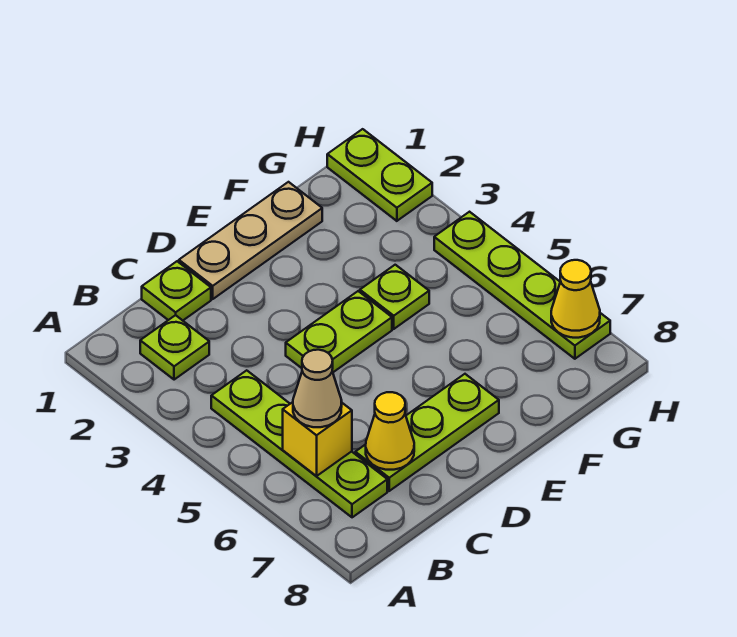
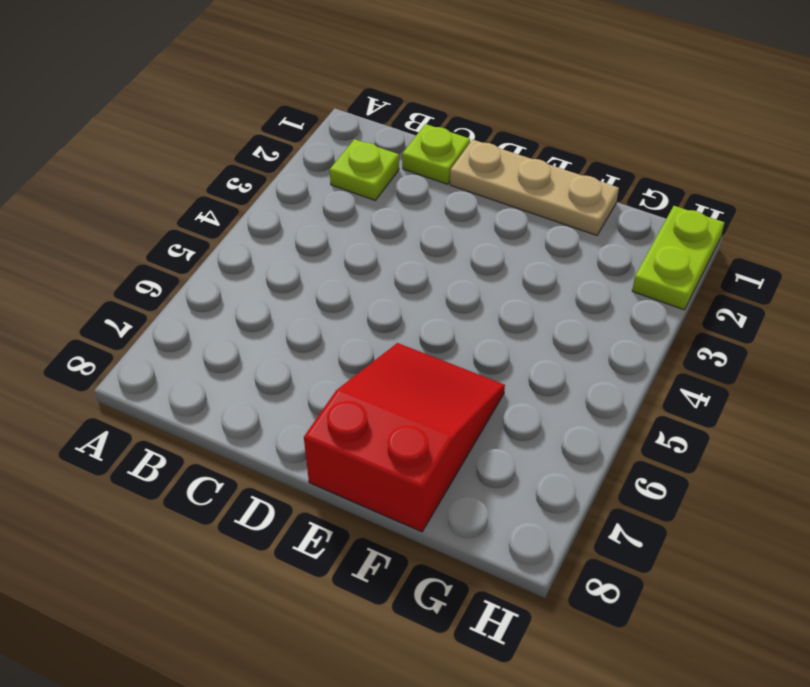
red slope E6:F8 level 1 top 8 -> lime plate C7:E7 level 1
none -> lime plate B4:B7 level 1
none -> lime plate D4:E4 level 1
none -> lime plate F4 level 1

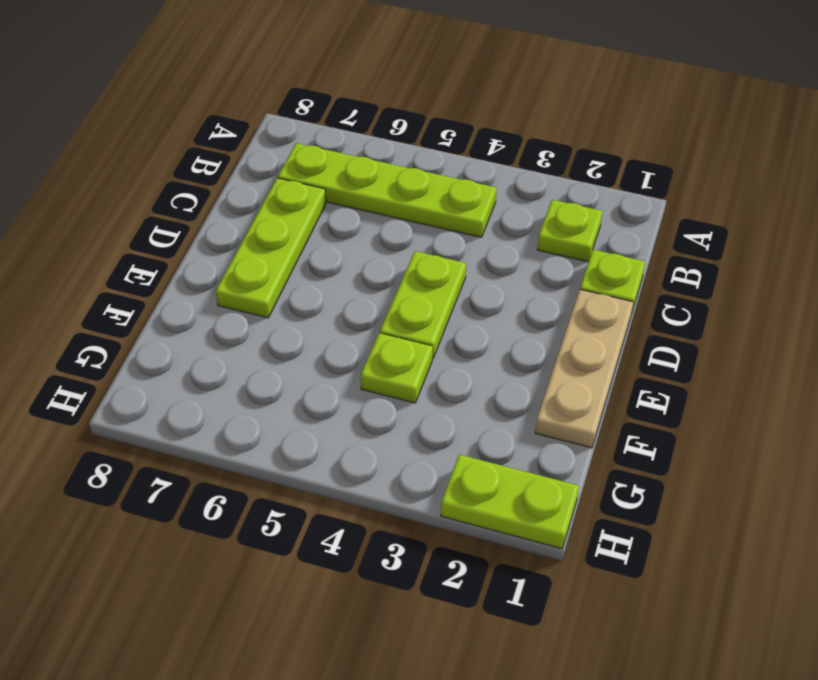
none -> lime plate H4:H7 level 1
none -> yellow brick B6 level 2
none -> yellow cone C7 level 2

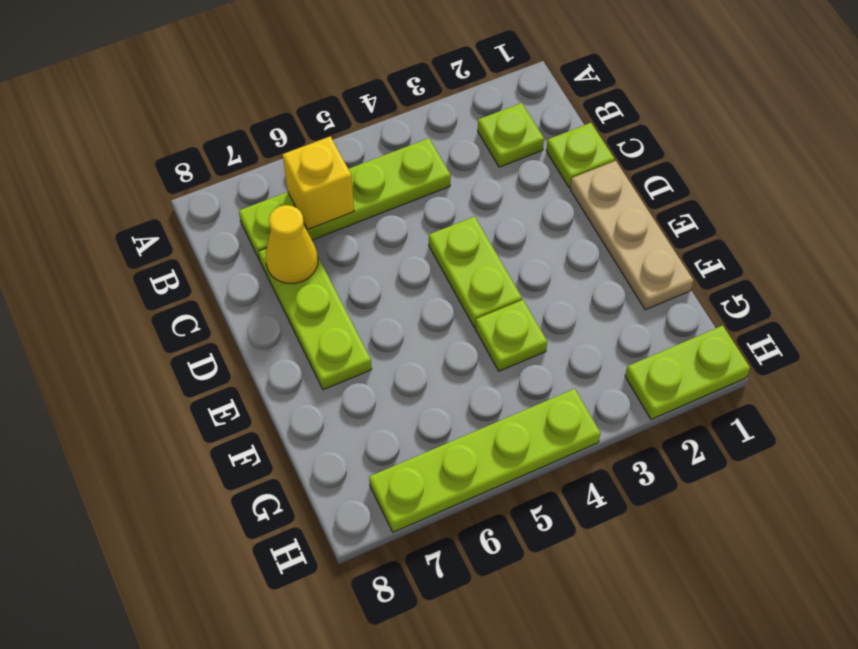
none -> yellow cone H7 level 2
none -> tan cone B6 level 3

